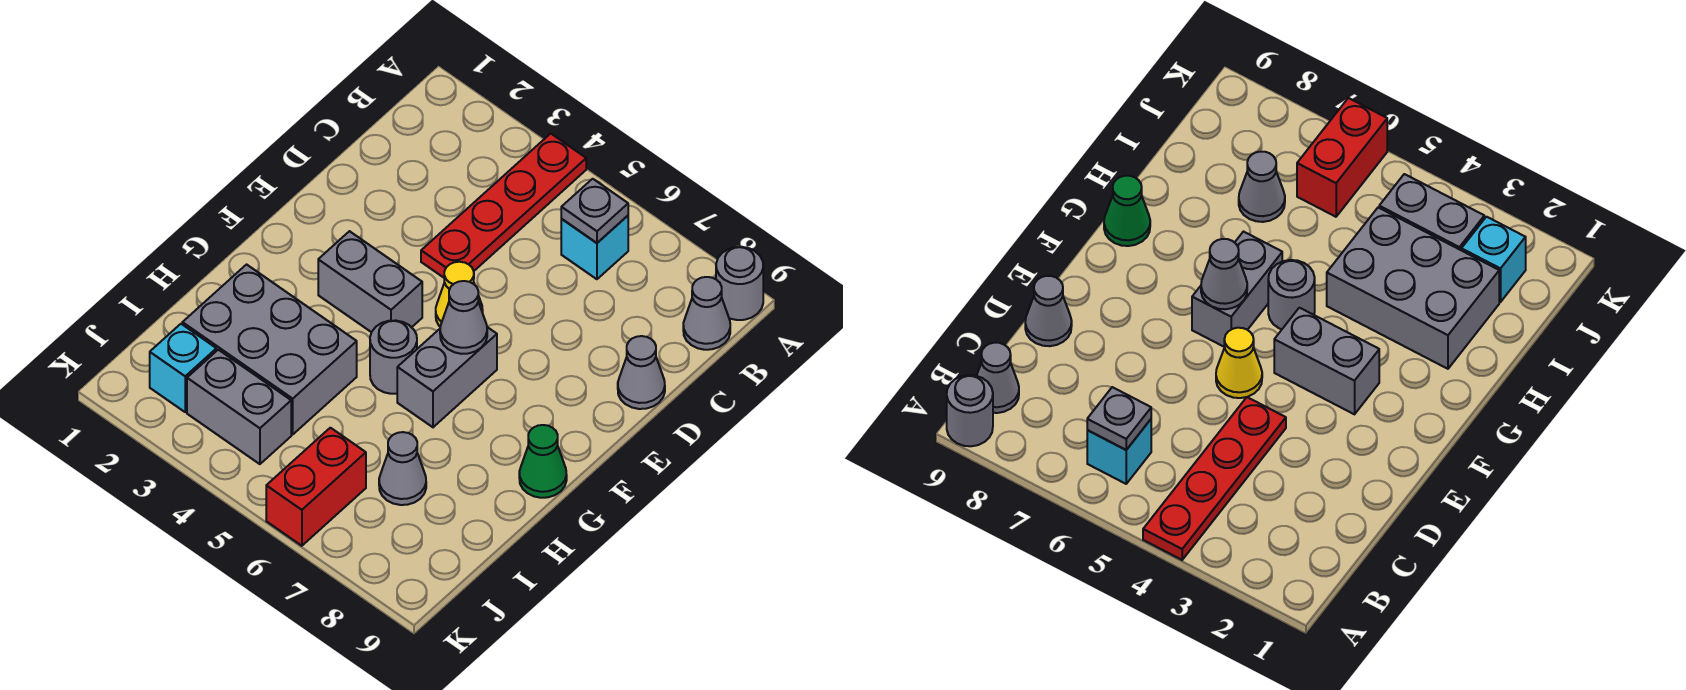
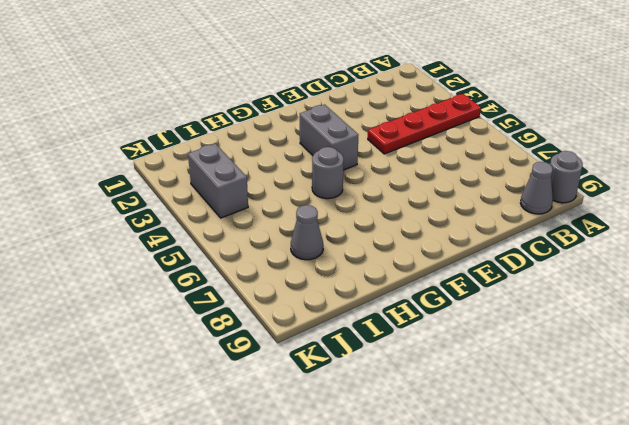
none -> cyan brick B6 level 1
none -> grey cone D9 level 1
none -> yellow cone E5 level 1

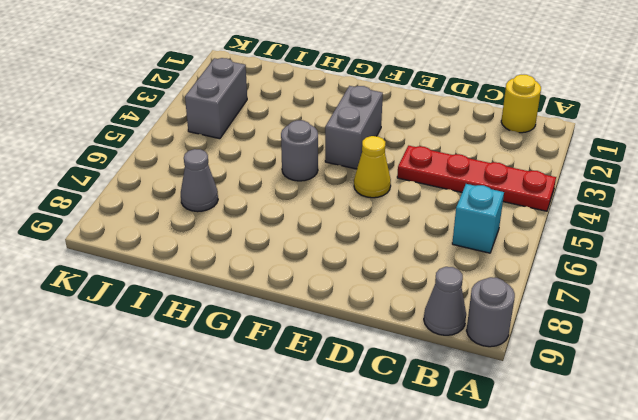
yellow round brick B1 level 1 -> none
none -> grey cone D9 level 1
none -> grey brick F6:G6 level 1
none -> green cone G9 level 1

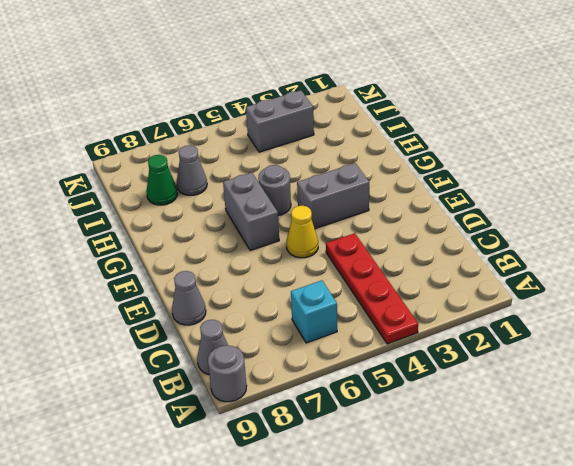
green cone I8 level 1 -> green cone G9 level 1
none -> grey brick H2:I4 level 1
none -> cyan brick J2 level 1
none -> red brick J6:K6 level 1

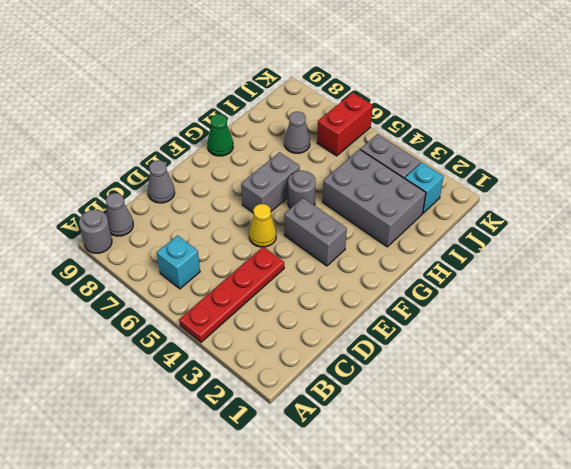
none -> grey plate B6 level 2
none -> grey cone F6 level 2

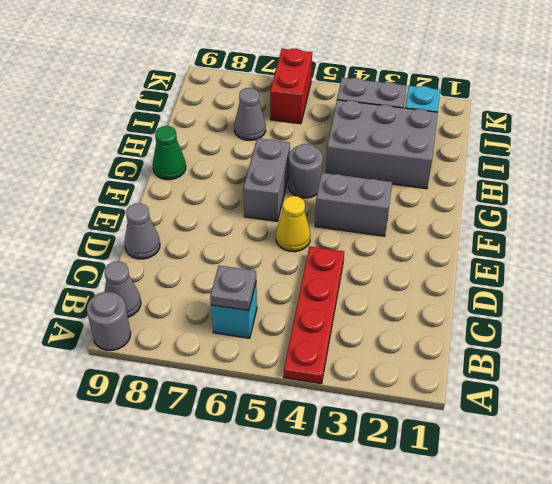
none -> grey cone F6 level 2

